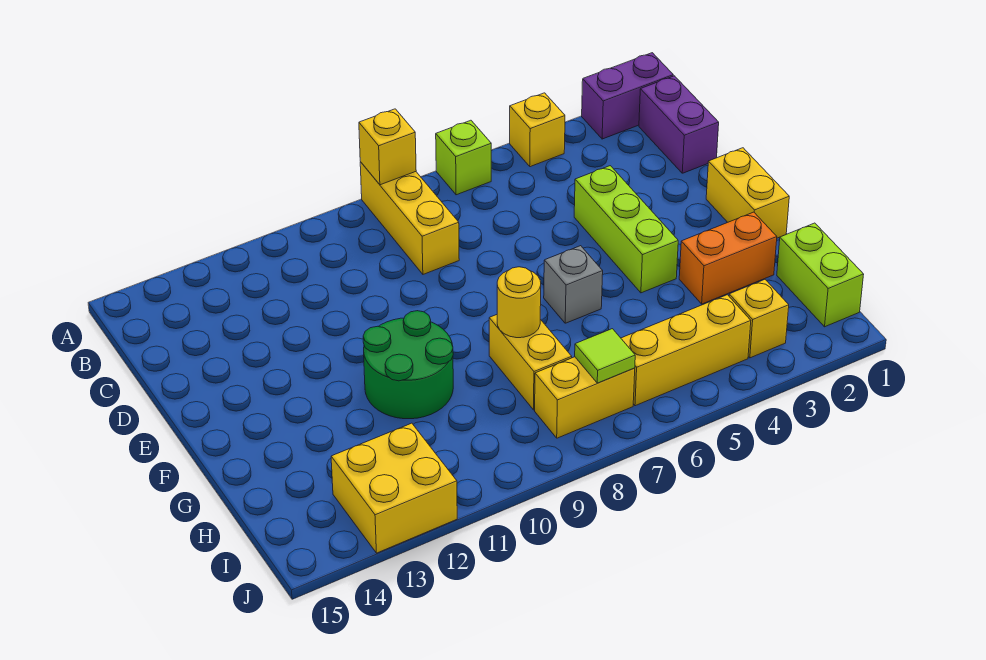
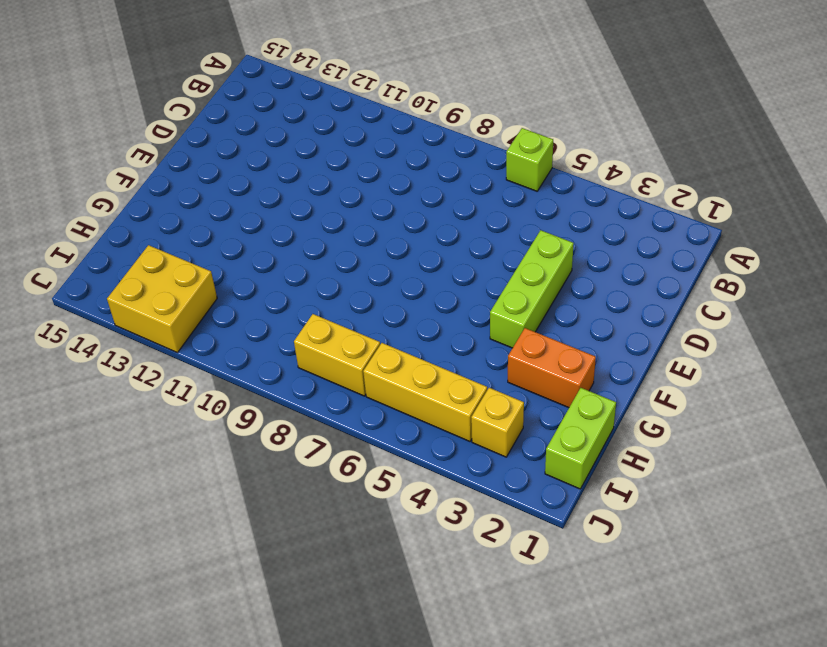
none -> purple brick A1:A2 level 1
none -> yellow brick A4 level 1
none -> yellow brick A8:C8 level 1

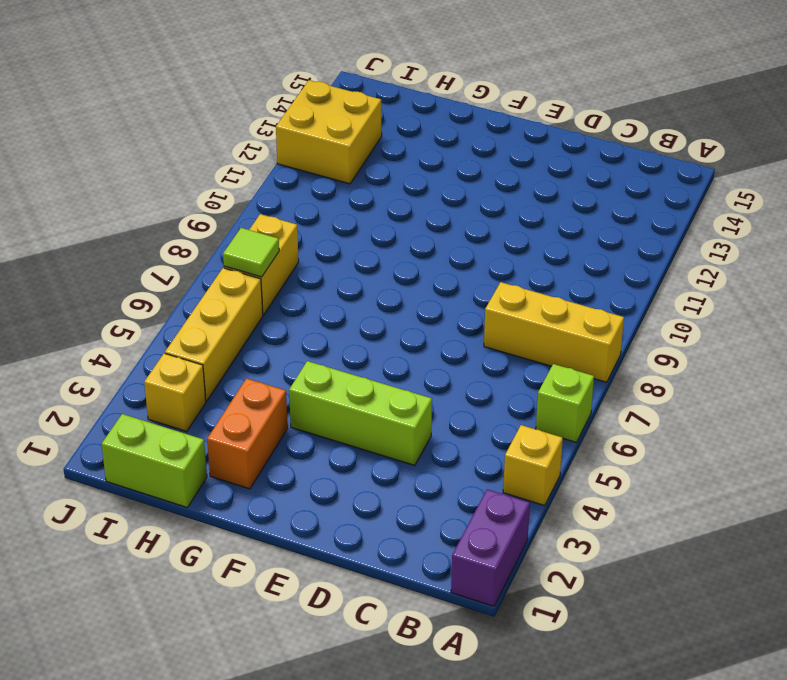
none -> purple brick B1:C1 level 1
none -> yellow brick E1:F1 level 1
none -> grey brick F6 level 1

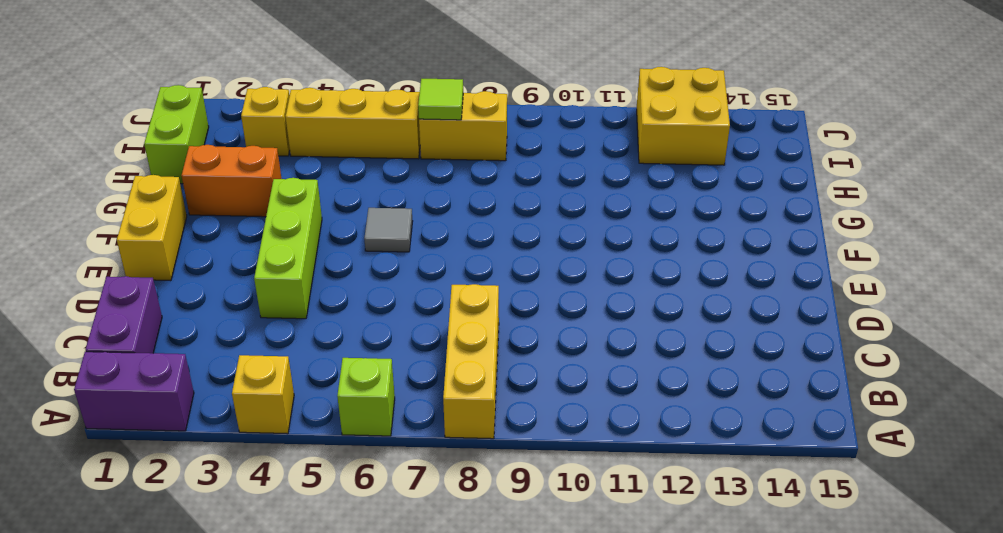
grey tile F6 level 1 -> grey brick F6 level 1
none -> green round brick F10:G11 level 1
none -> yellow brick G8:H8 level 1
none -> yellow brick A8 level 2

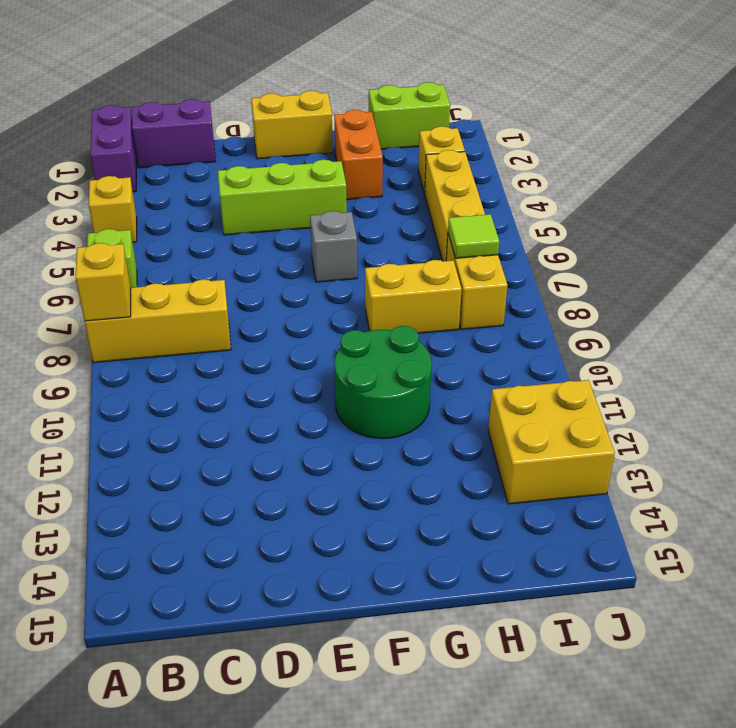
none -> yellow round brick G8 level 2

